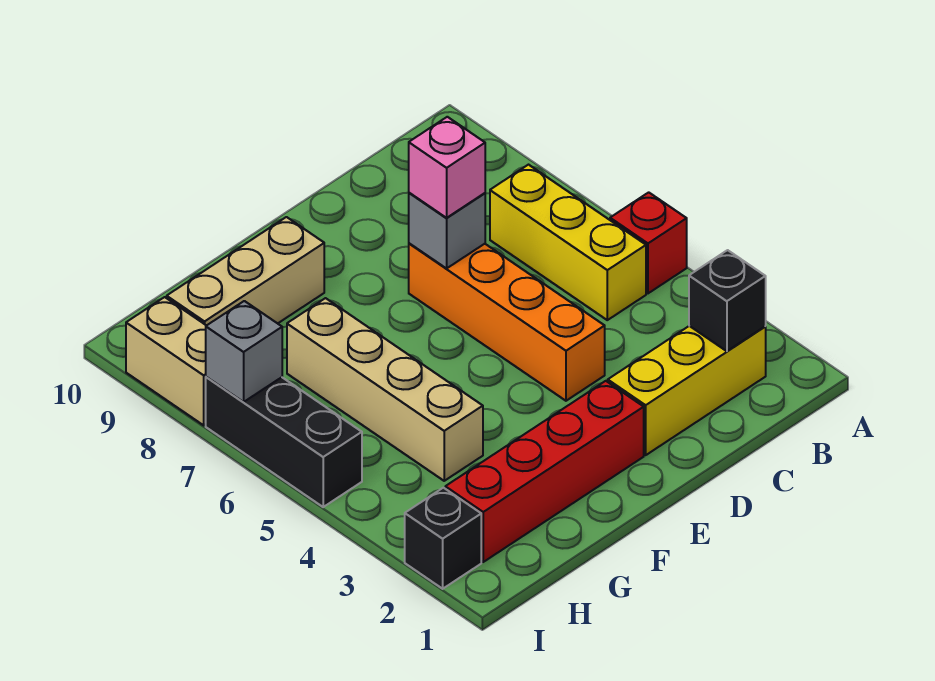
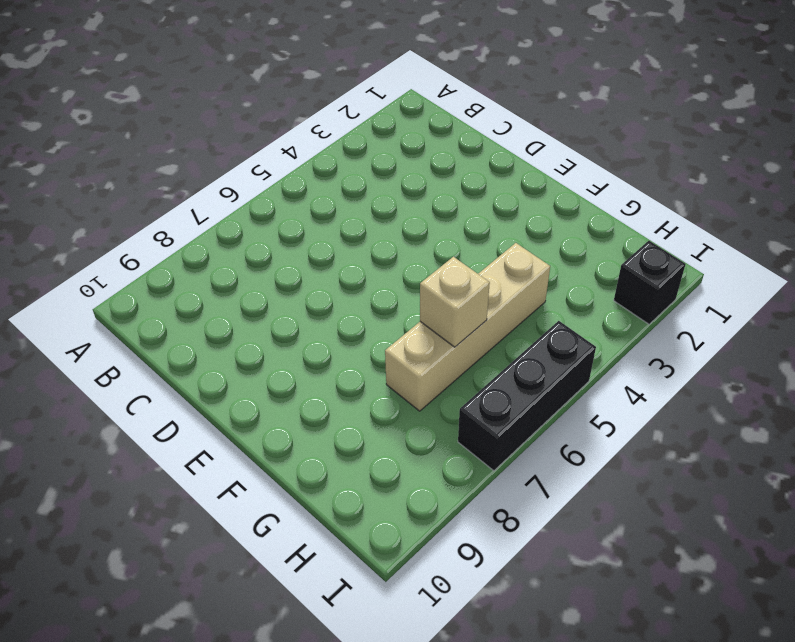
tan brick G6 level 2 -> none
none -> red brick A5 level 1
none -> yellow brick B2:D2 level 1
none -> yellow brick B5:B7 level 1

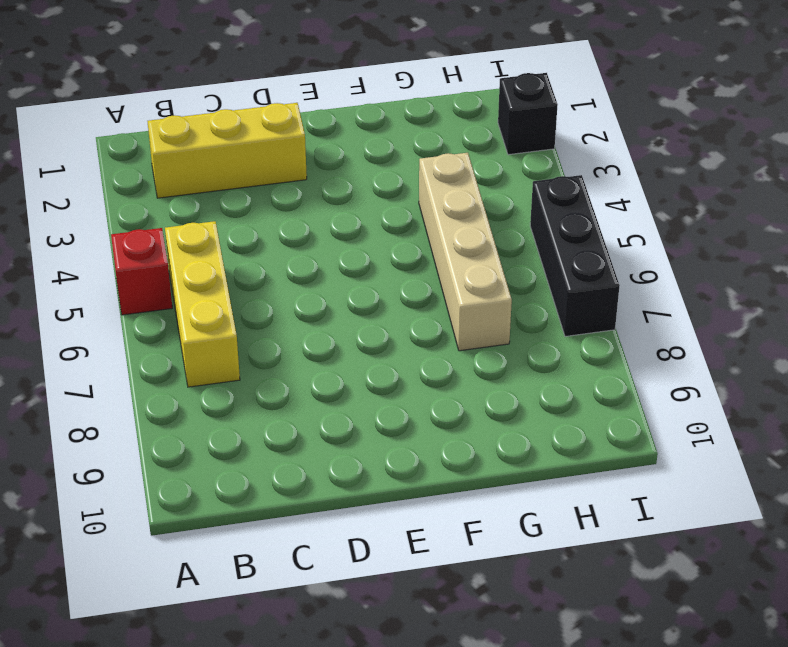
none -> orange brick D4:D7 level 1
none -> red brick E2:H2 level 1
none -> tan brick F9:H9 level 1

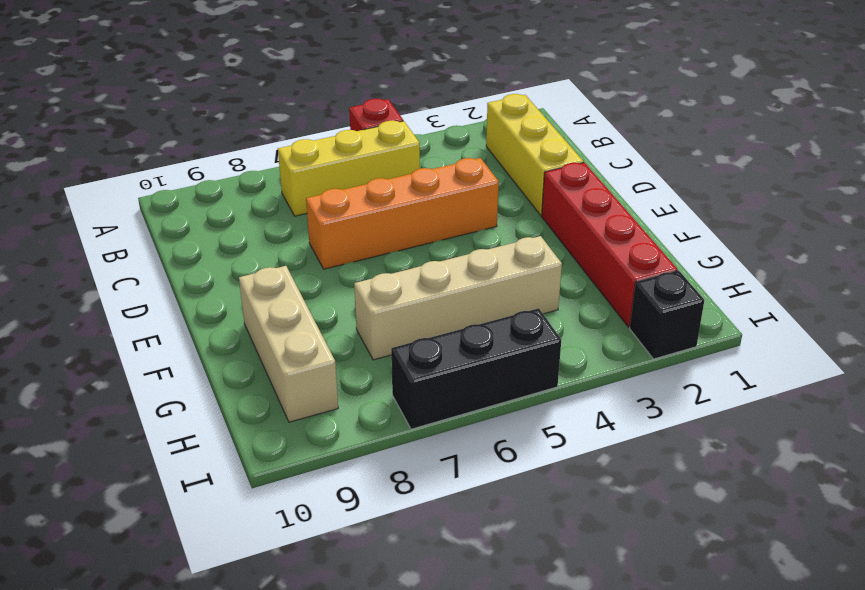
none -> tan brick I8:I9 level 1
none -> black brick B2 level 2
none -> grey brick D7 level 2

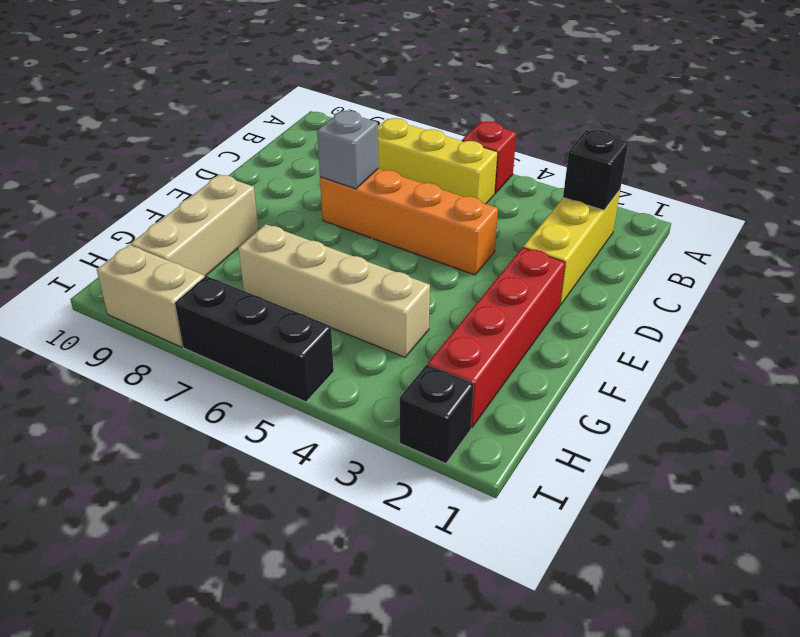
none -> grey brick I7 level 2
none -> pink brick D7 level 3

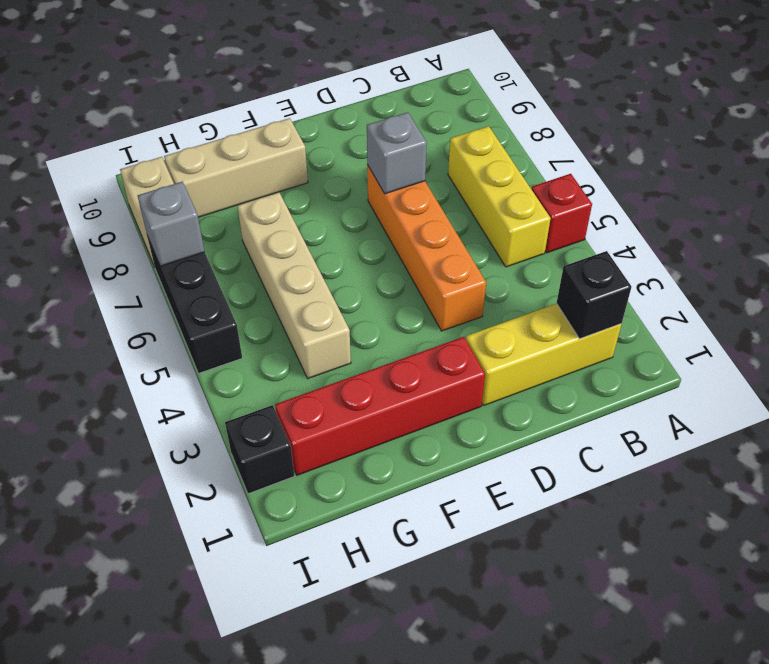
none -> pink brick D7 level 3

